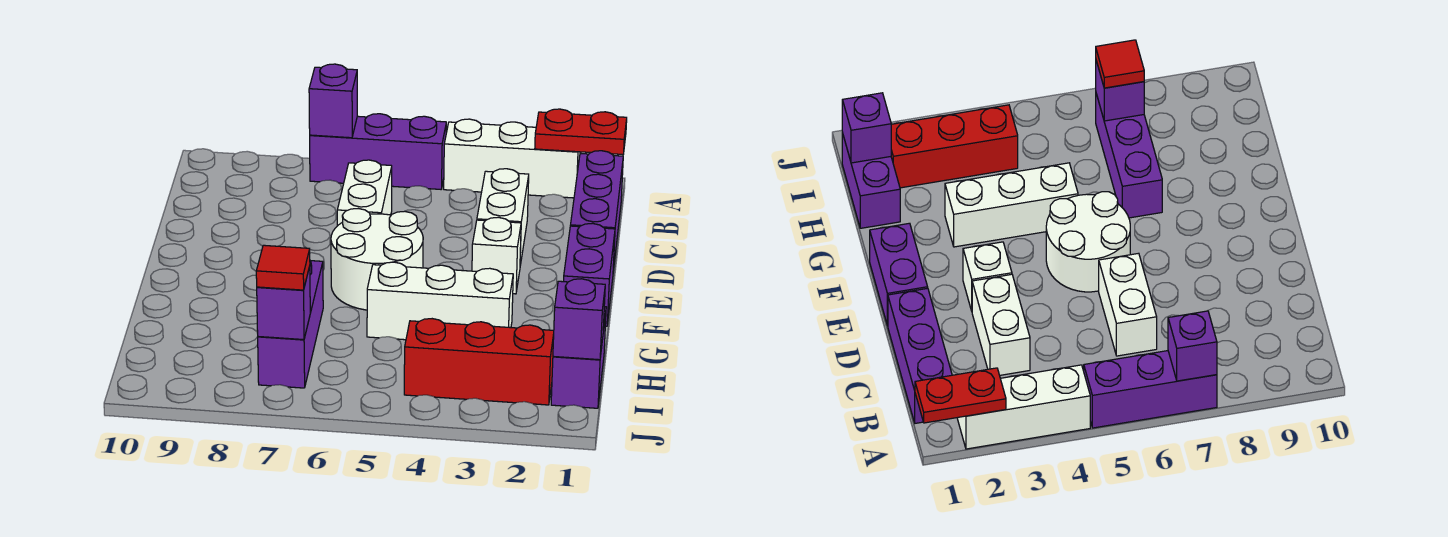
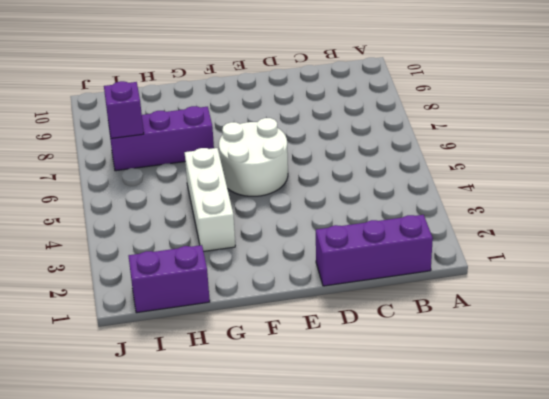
none -> white brick A2:A4 level 1
none -> purple brick A5:A7 level 1
none -> white brick C3:D3 level 1

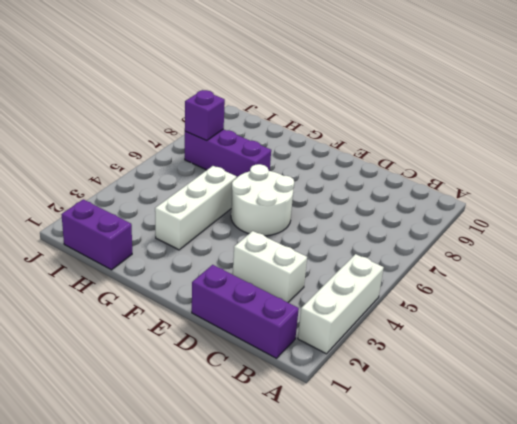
none -> purple brick A5:A7 level 1
none -> white brick C6:D6 level 1
none -> purple brick E1:F1 level 1

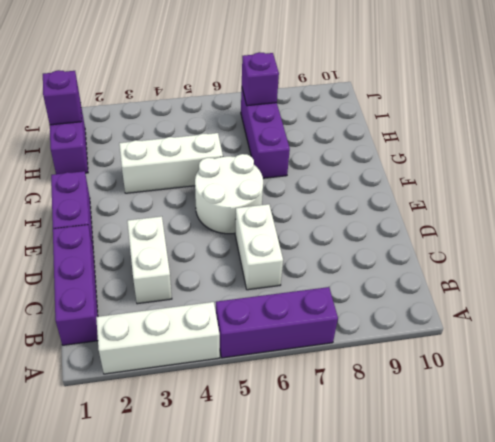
none -> white brick E3 level 1
none -> red brick I2:I4 level 1
none -> red plate A1:A2 level 2

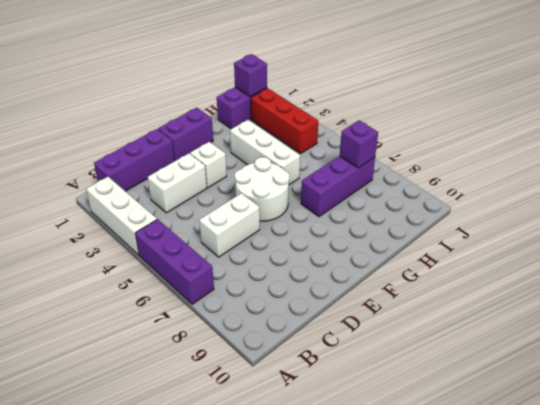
none -> red plate A1:A2 level 2
none -> purple brick A7 level 2
none -> red tile I7 level 3

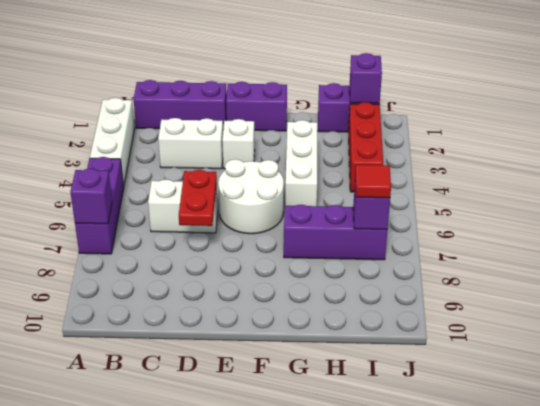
red plate D6:D7 level 2 -> red plate A1:A2 level 2

